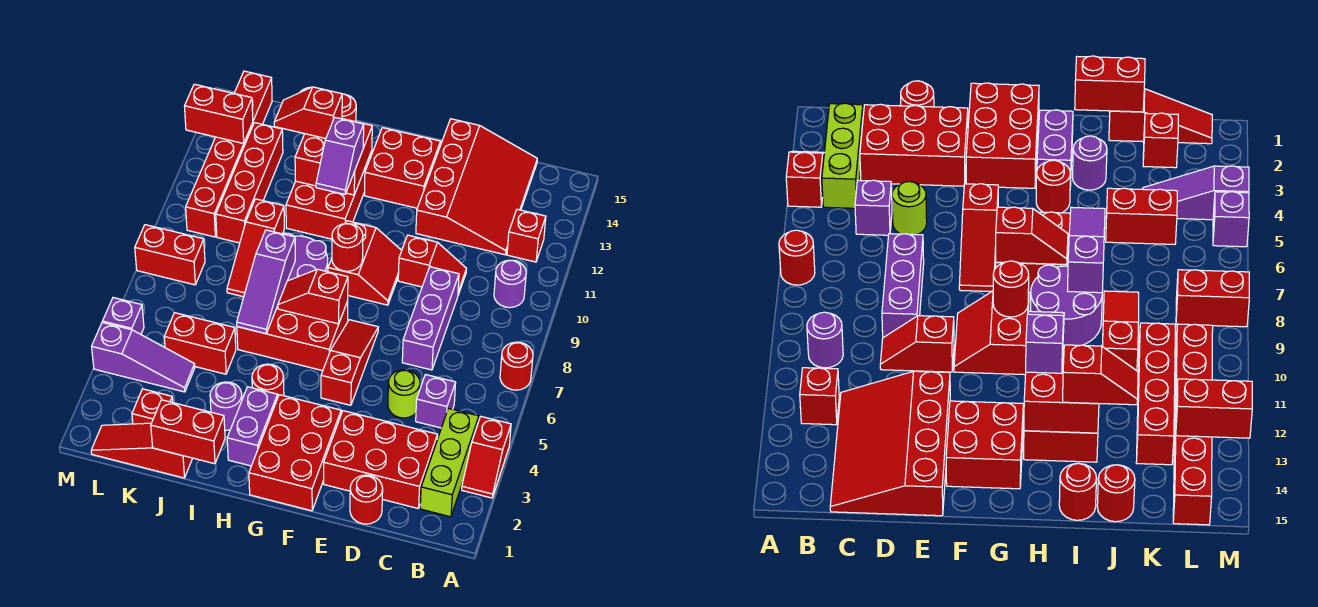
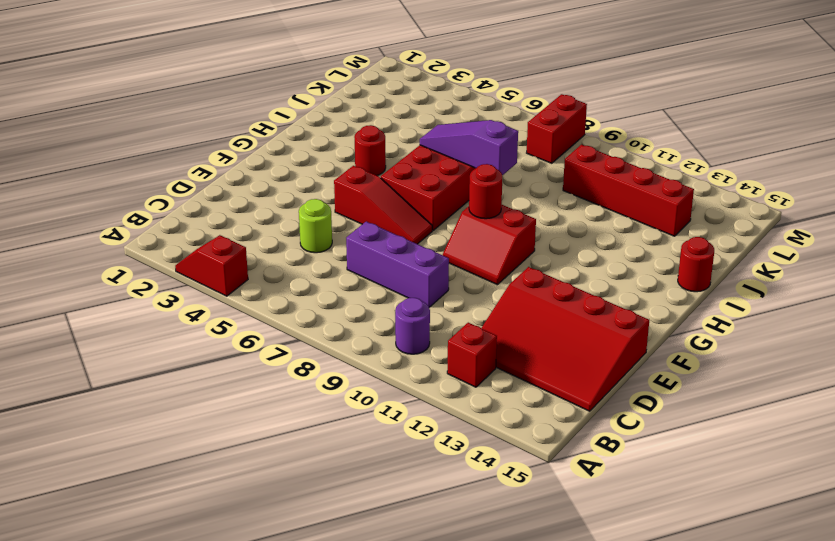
none -> red round brick A7 level 1
none -> lime brick B2:B4 level 1
none -> red brick C2:E3 level 1
none -> purple brick C5 level 1

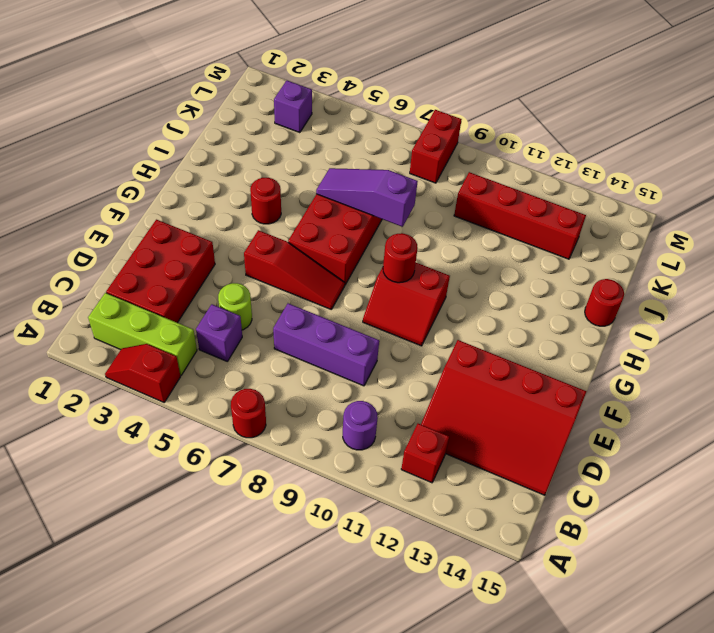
purple brick L3 level 1 -> purple brick M5 level 1
none -> red round brick D1 level 1
none -> red slope D10:E10 level 1 top E
none -> red brick F1:G3 level 1
none -> red brick F13:G14 level 1

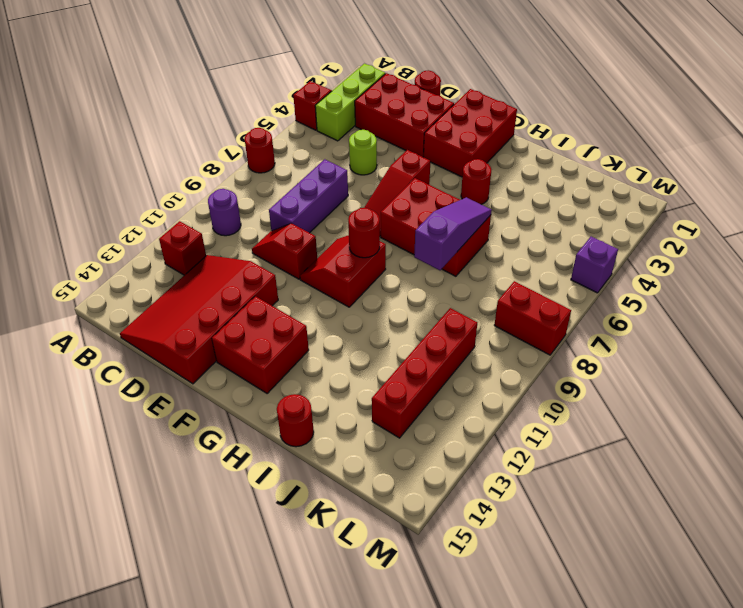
none -> purple brick C5 level 1
none -> purple brick H2:H3 level 1
none -> purple round brick H8:I9 level 1
none -> red brick H11:I13 level 1

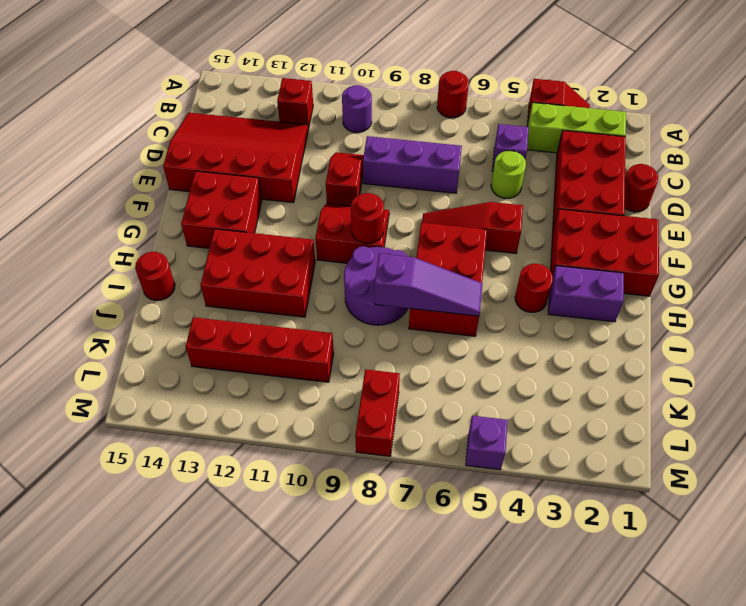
none -> purple round brick I3 level 1
none -> red slope J1:L1 level 1 top J
none -> red brick J5:K5 level 1
none -> red slope J8:J10 level 1 top 10

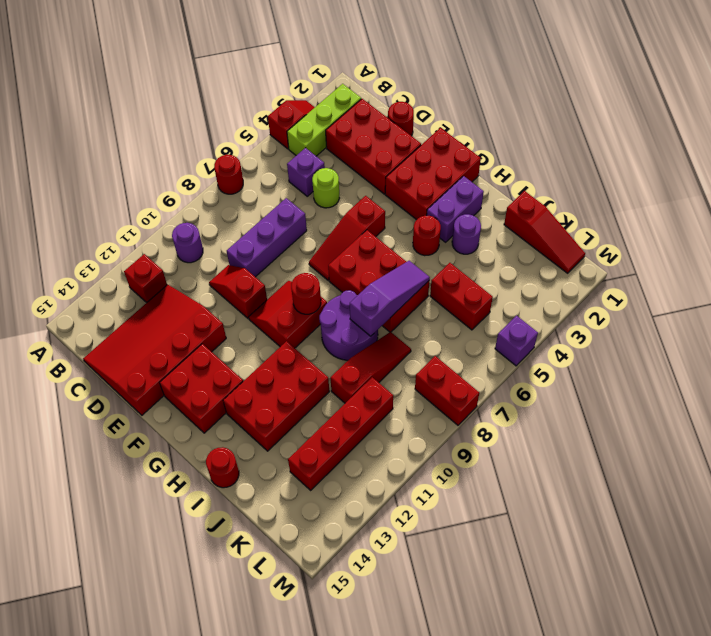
none -> red round brick J15 level 1
none -> red brick K2 level 1
none -> purple slope K4:M4 level 1 top M
none -> red brick L10:L15 level 1

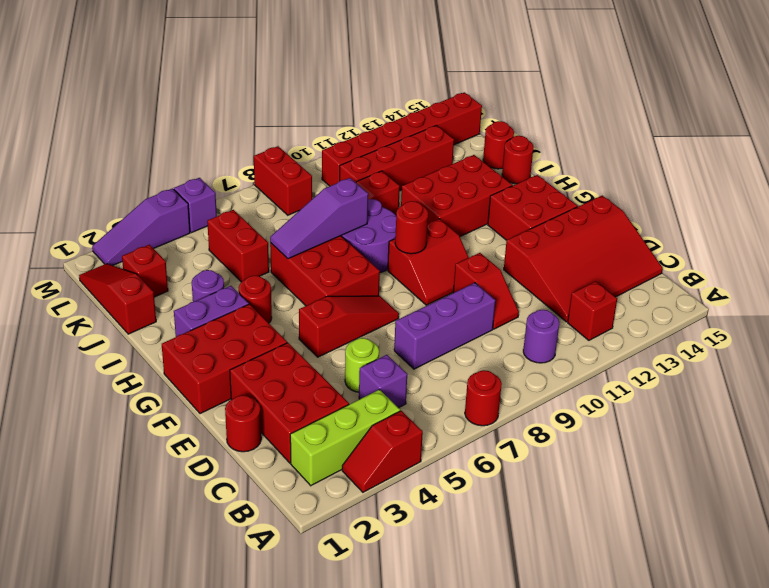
purple slope M2:M4 level 1 top 4 -> purple slope K4:M4 level 1 top M
none -> red slope G7:H7 level 2 top G
none -> red brick H12:I13 level 2
none -> red brick I1:J1 level 2
none -> red brick L13:M13 level 2

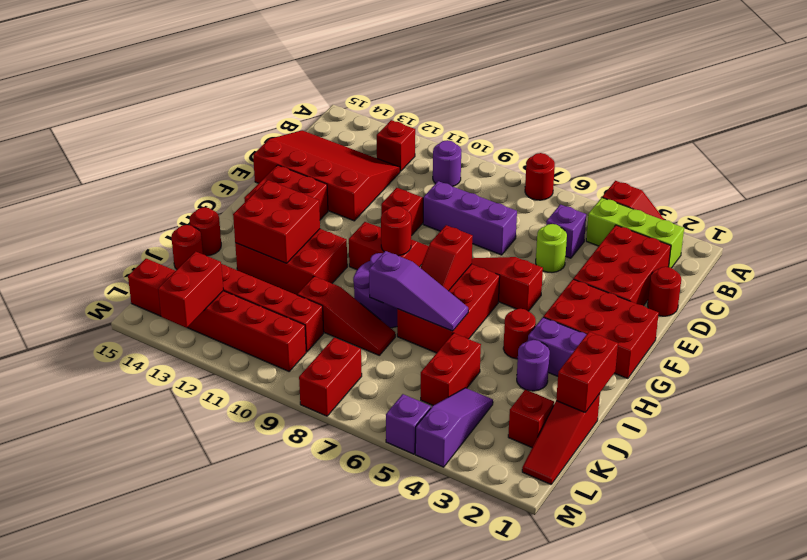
none -> purple slope H11:H12 level 3 top 12
none -> red slope I13:J13 level 3 top I

